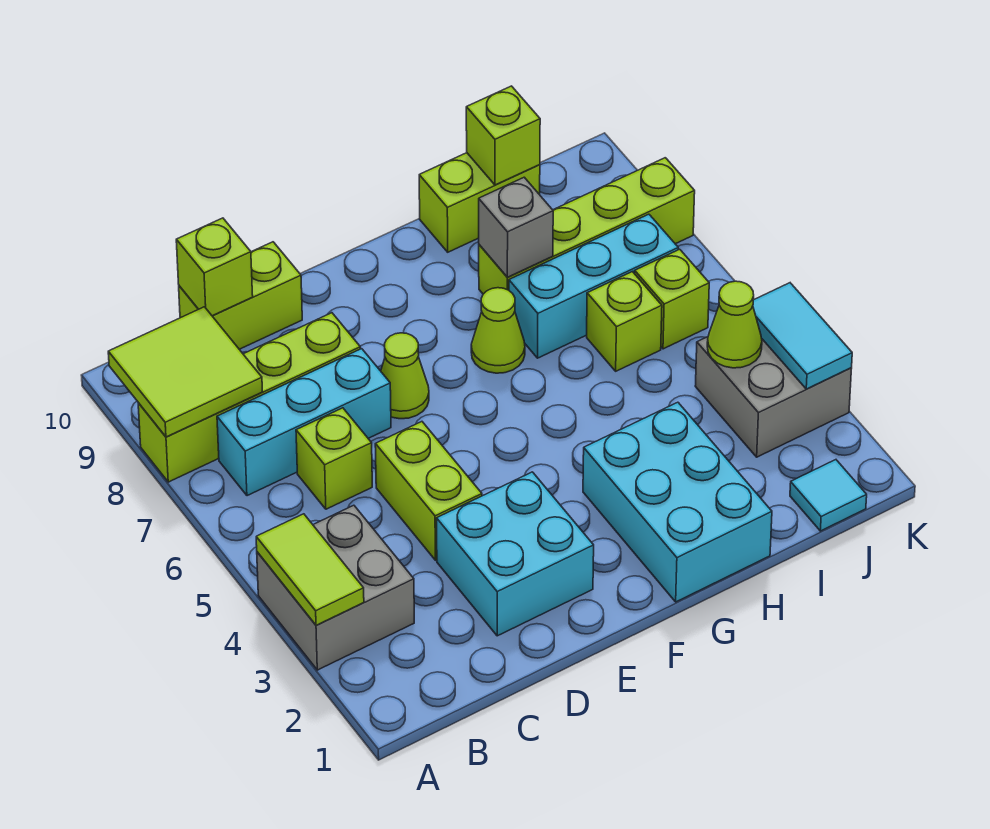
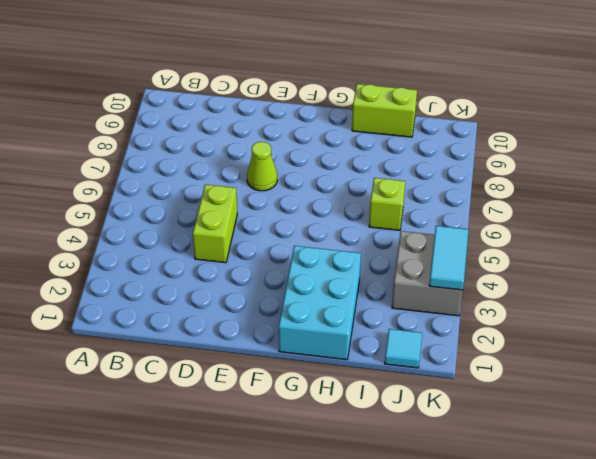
none -> grey brick A3:B4 level 1
none -> lime brick A8:D8 level 1
none -> cyan brick B7:D7 level 1

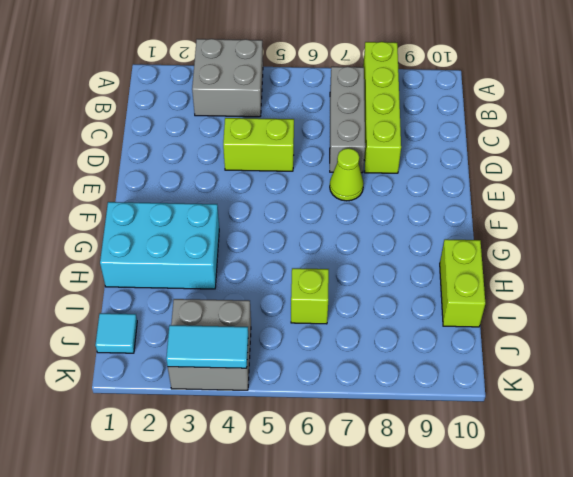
grey brick B7:D7 level 1 -> cyan brick B7:D7 level 1
none -> lime brick C6 level 1
none -> lime brick C10:D10 level 1
none -> cyan brick D2:E3 level 1

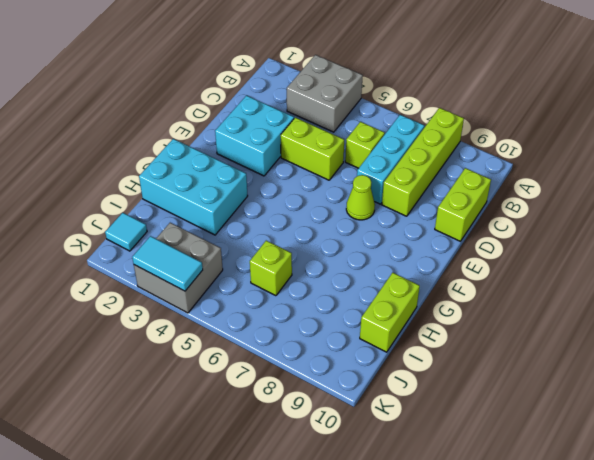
none -> lime cone G7 level 1
none -> cyan brick H7:J7 level 1
none -> lime brick H8:K8 level 1

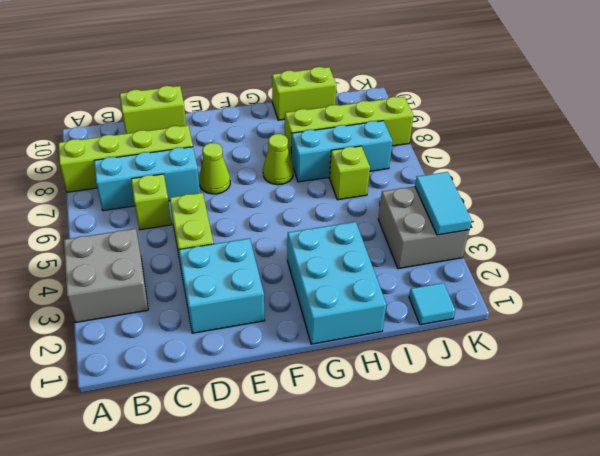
none -> lime brick J6 level 1
none -> lime tile A3:A4 level 2
none -> lime tile A8:B9 level 2

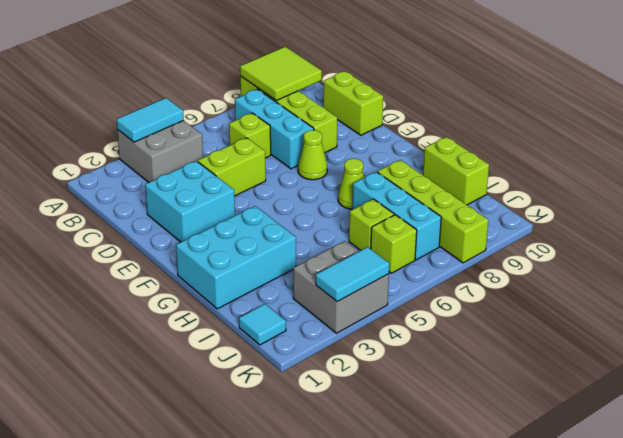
cyan tile A3:A4 level 2 -> lime tile A3:A4 level 2
none -> lime brick C10 level 2
none -> grey brick H8 level 2
none -> lime brick I10 level 2

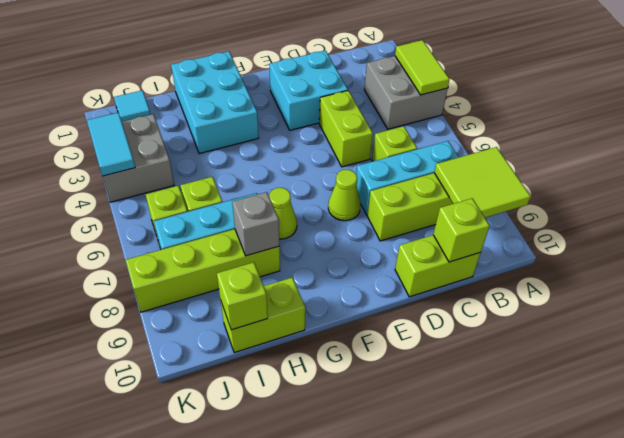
none -> lime cone J4 level 2

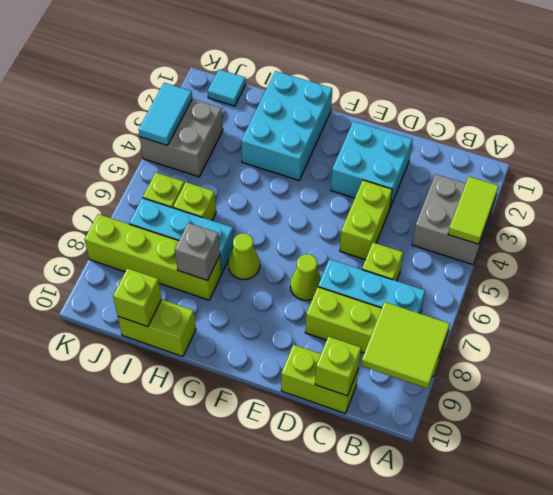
none -> lime cone J4 level 2

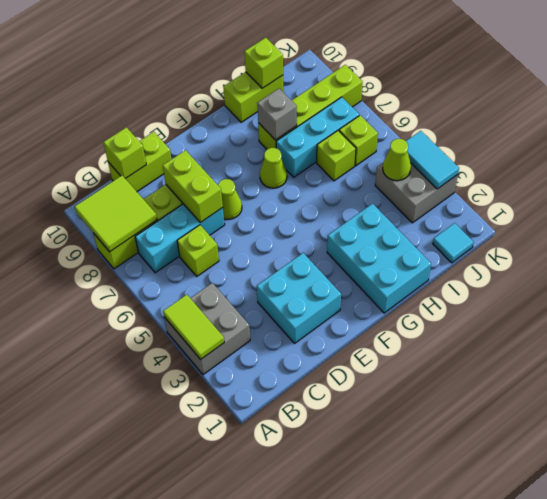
lime brick D7:D8 level 2 -> lime brick D4:D5 level 1

